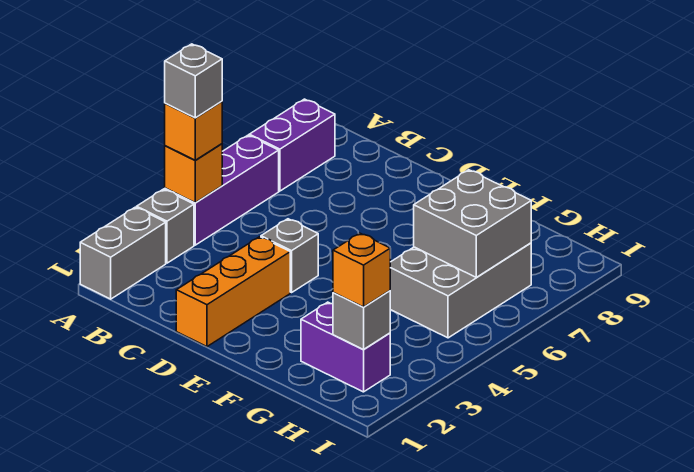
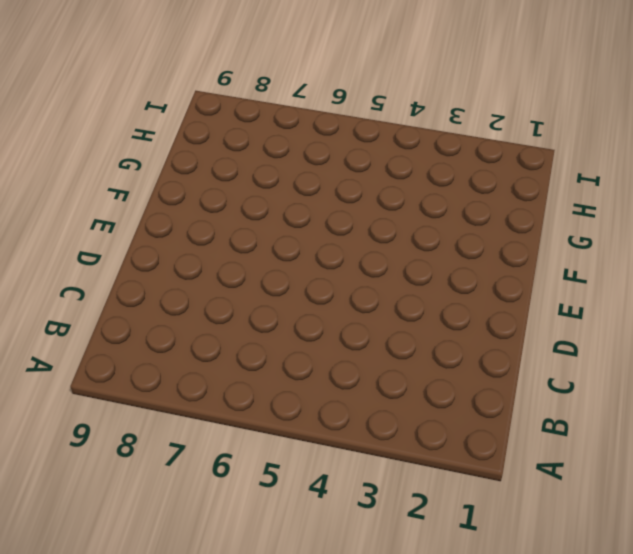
none -> grey brick A1:A2 level 1
none -> grey brick A3 level 1
none -> purple brick A4:A6 level 1

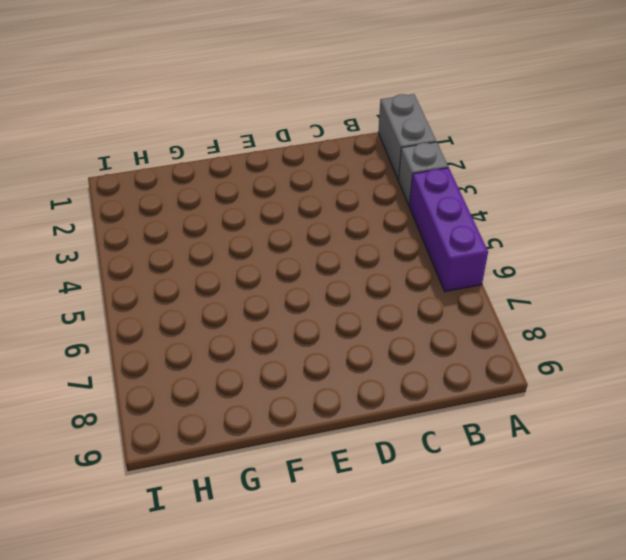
none -> purple brick A7:A8 level 1
none -> orange brick D1:D3 level 1
none -> grey brick D4 level 1

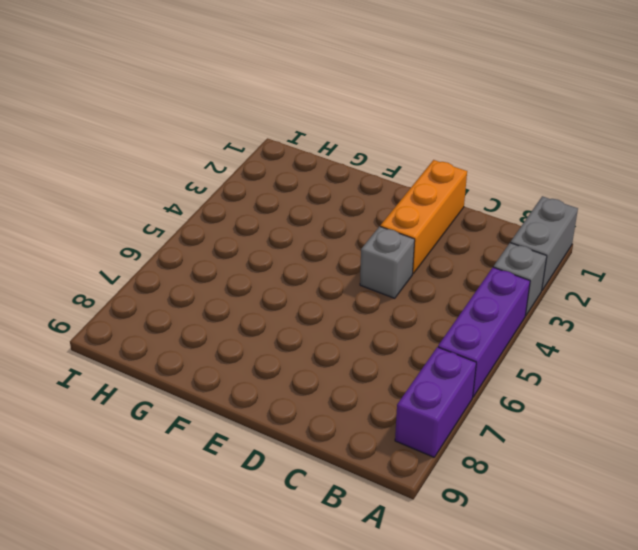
none -> purple brick G2:H2 level 1
none -> grey brick G5:H7 level 1
none -> orange brick A4 level 2

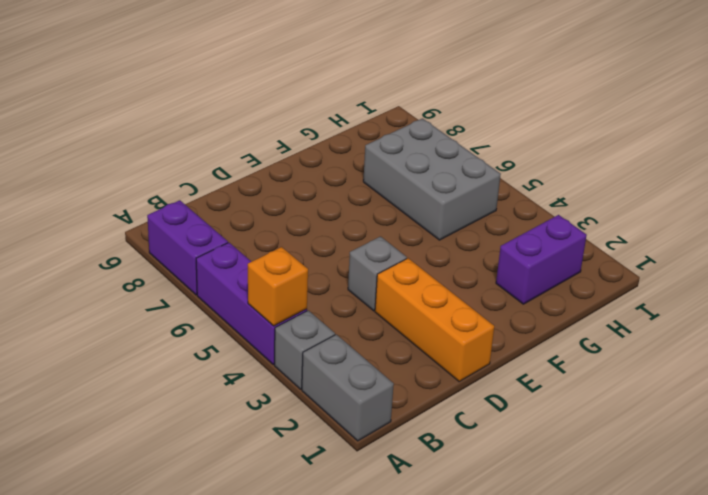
none -> grey brick G6:H7 level 2
none -> grey brick H2 level 2
none -> orange brick A4 level 3

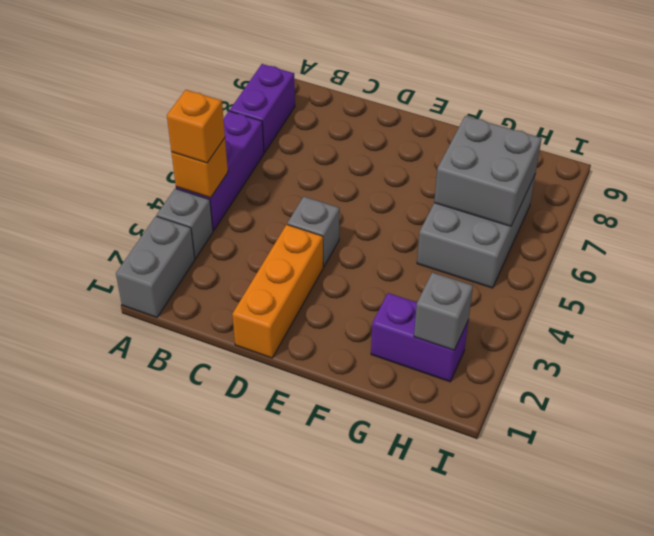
none -> orange brick H2 level 3
none -> grey brick A4 level 4

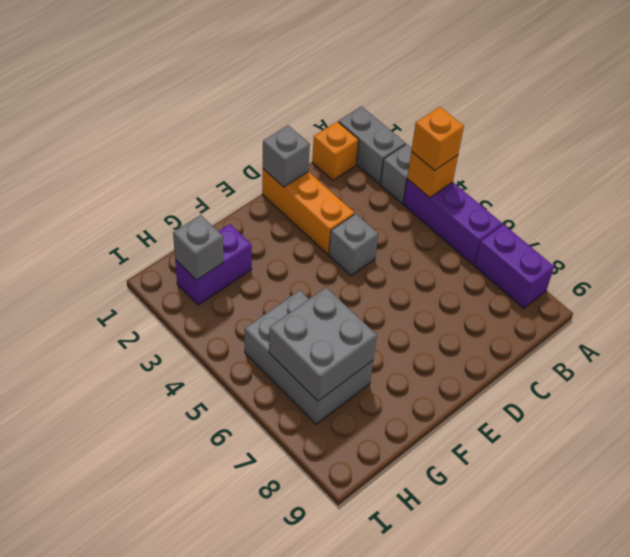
orange brick B1 level 1 -> orange brick H2 level 3
grey brick D1 level 2 -> grey brick A4 level 4

